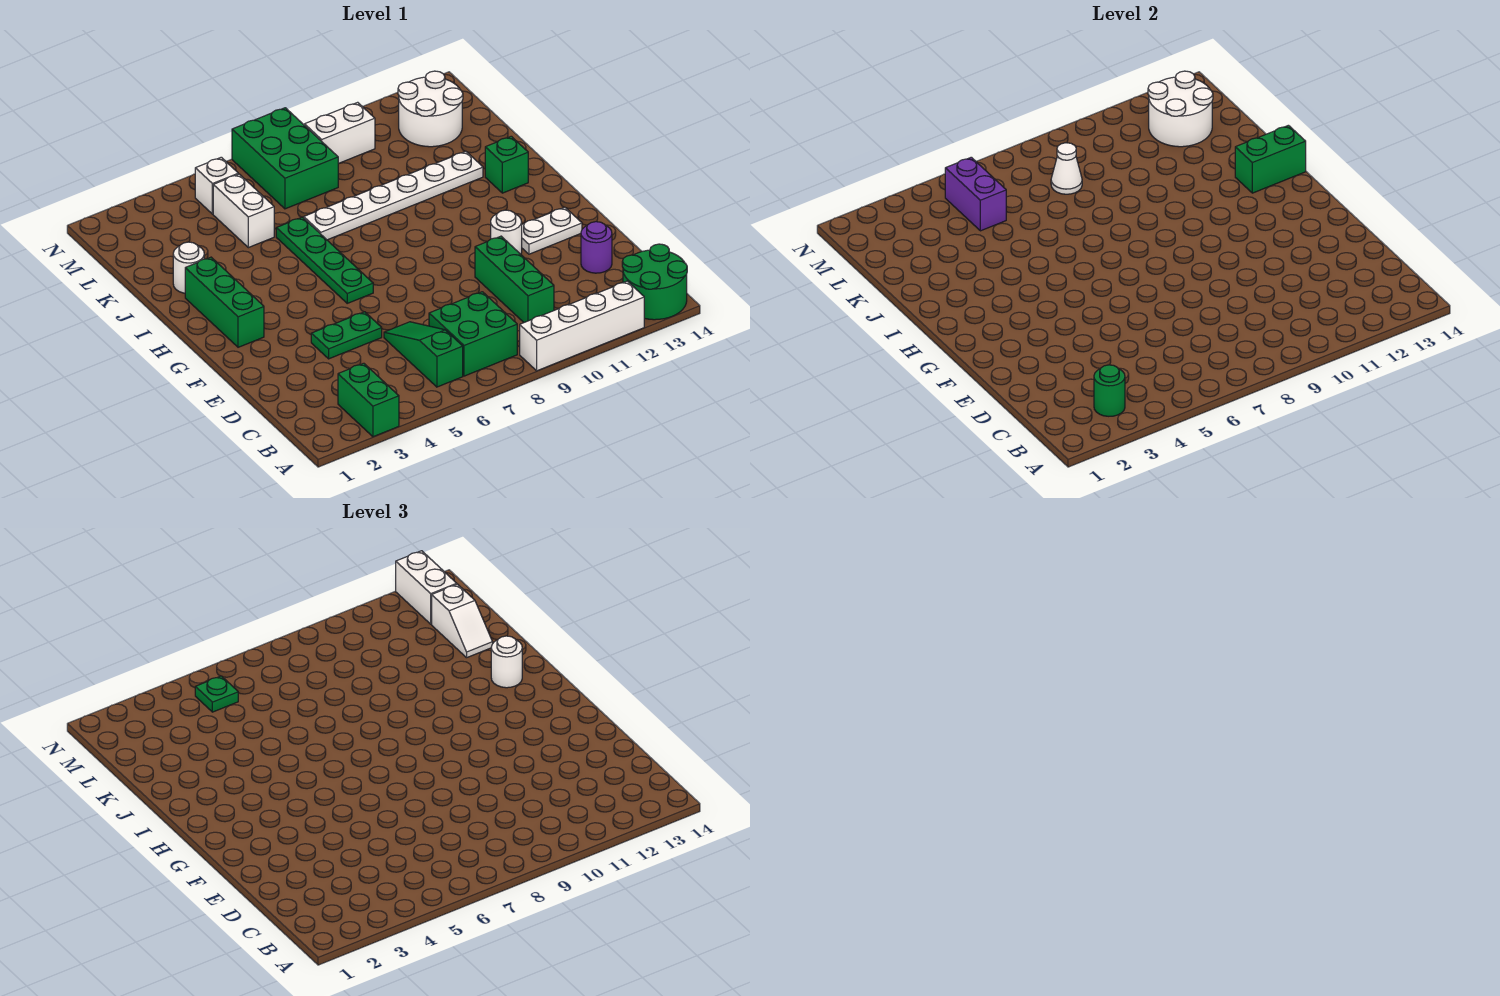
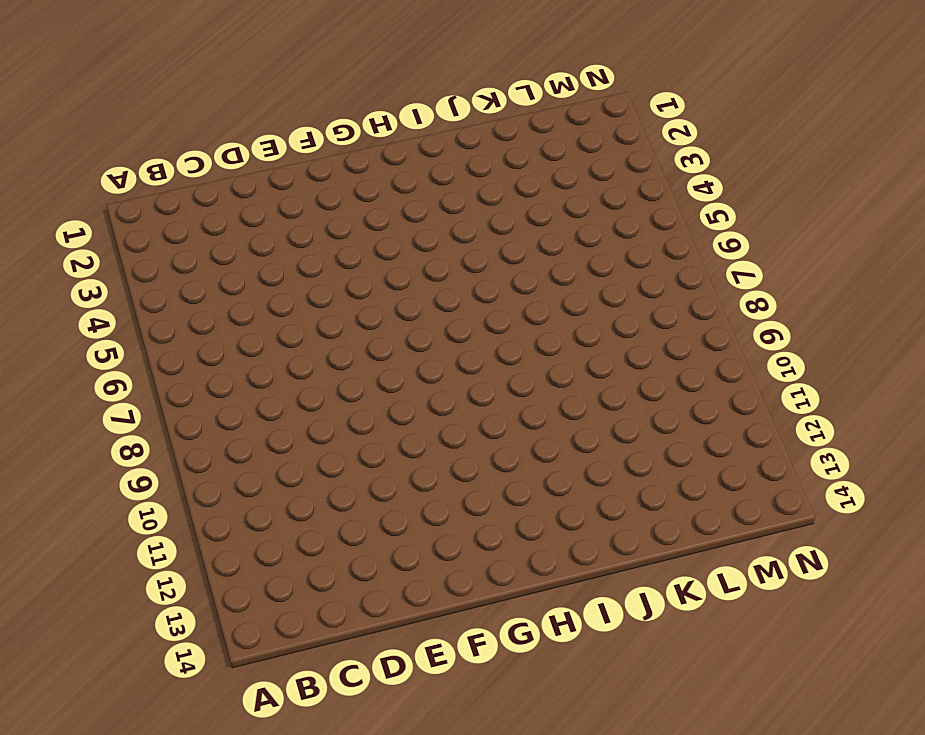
none -> green brick A3:B3 level 1
none -> white brick A9:A12 level 1
none -> green round brick A13:B14 level 1

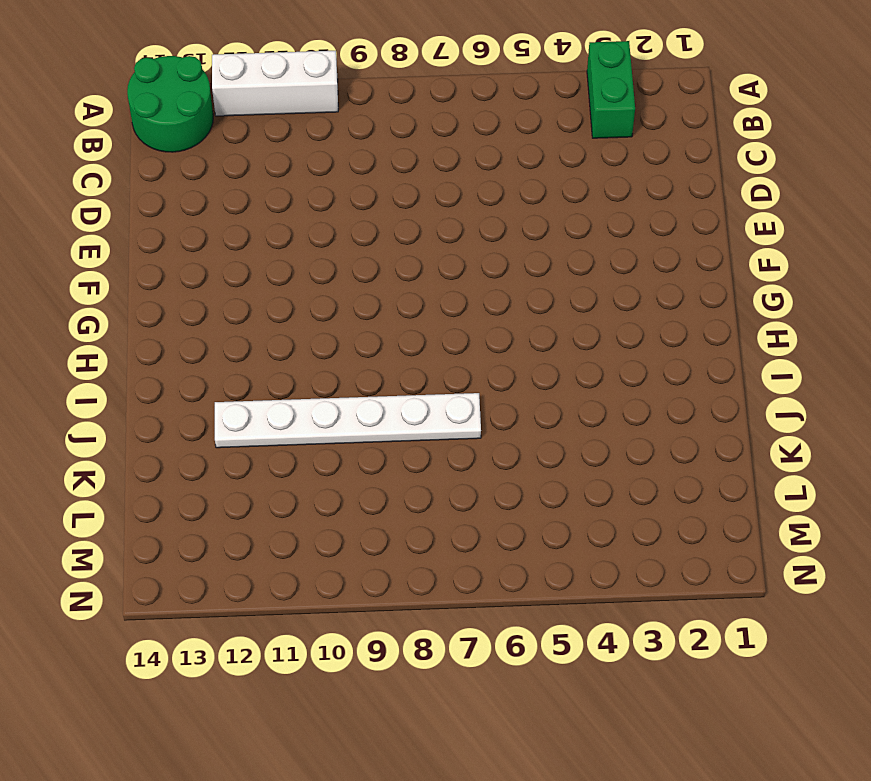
white brick A10:A12 level 1 -> white brick A9:A12 level 1
none -> green slope B6:D6 level 1 top B
none -> green brick B7:C8 level 1
none -> green brick C10:E10 level 1

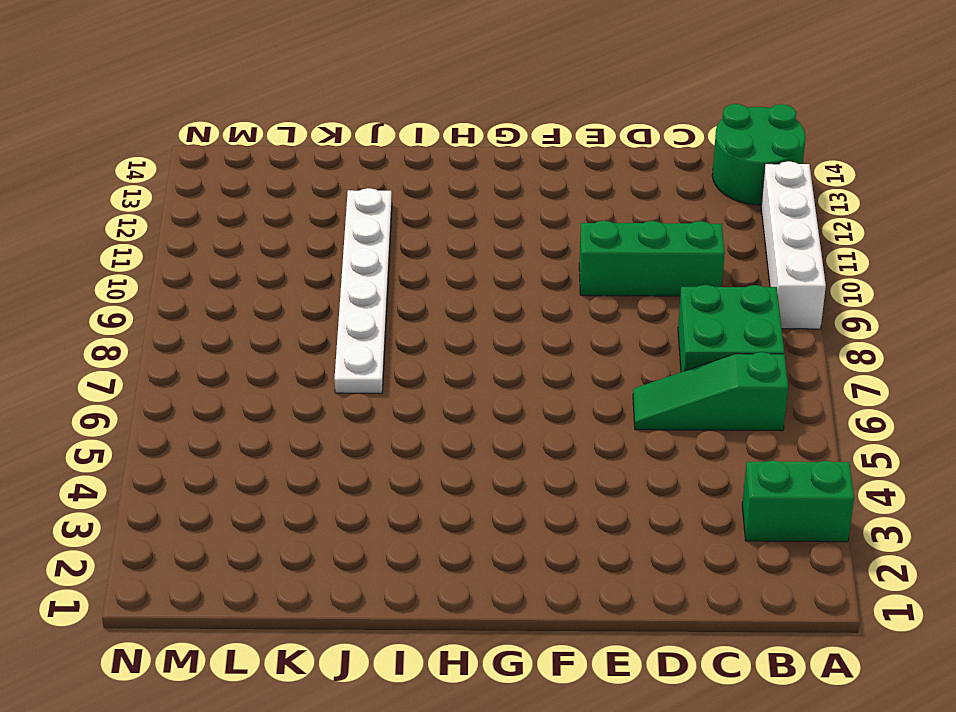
none -> purple round brick D13 level 1
none -> green plate E4:E5 level 1
none -> white round brick F11 level 1

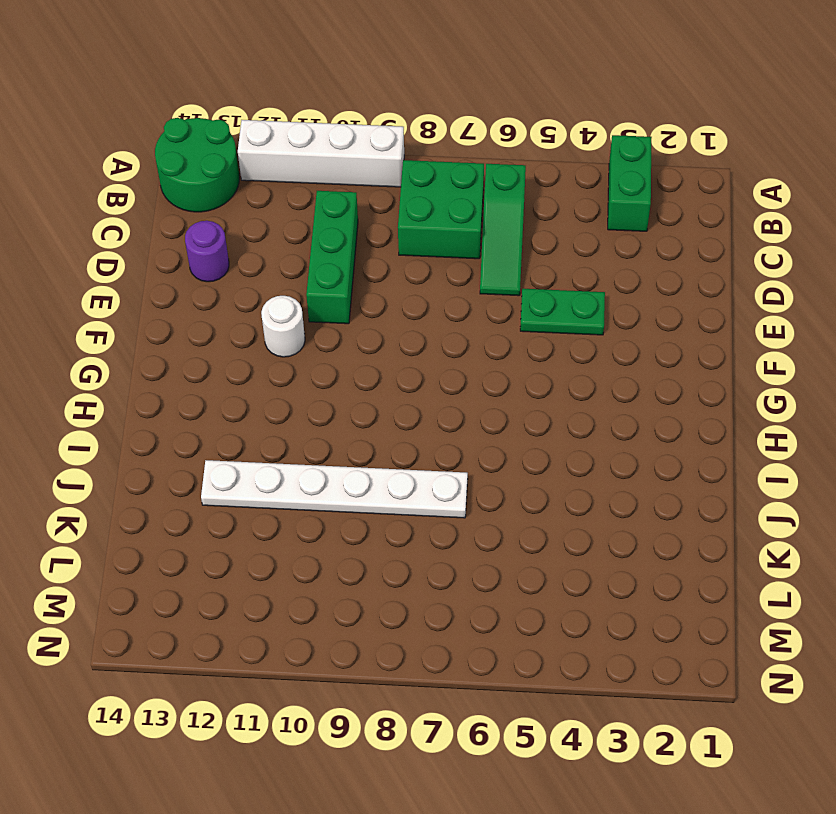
none -> white plate F12:F13 level 1
none -> green brick G2:I2 level 1
none -> green plate G6:J6 level 1

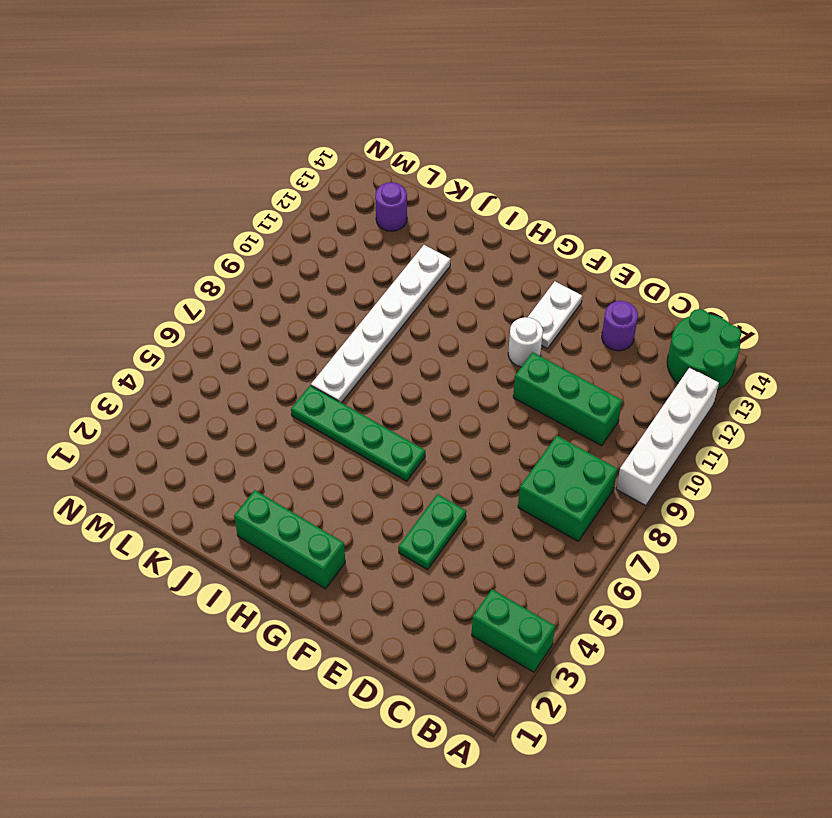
purple round brick L13 level 1 -> white round brick L12:M13 level 1
none -> green slope B6:D6 level 1 top B
none -> green brick I13 level 1
none -> white round brick J2 level 1

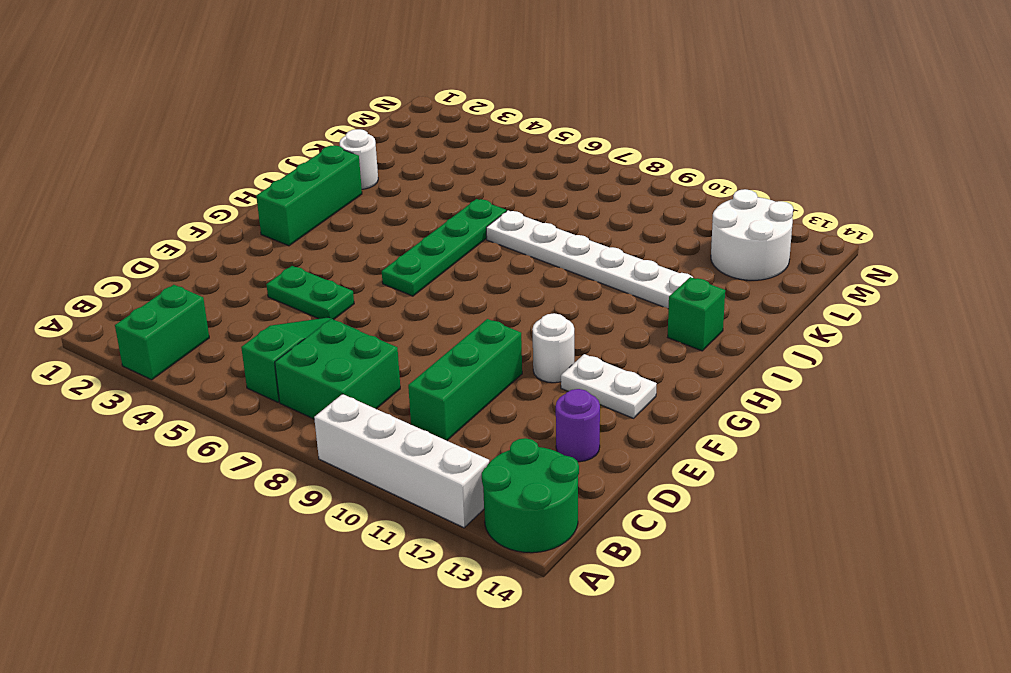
none -> white brick K5:L5 level 1
none -> green brick L7:N8 level 1
none -> white brick M5 level 1

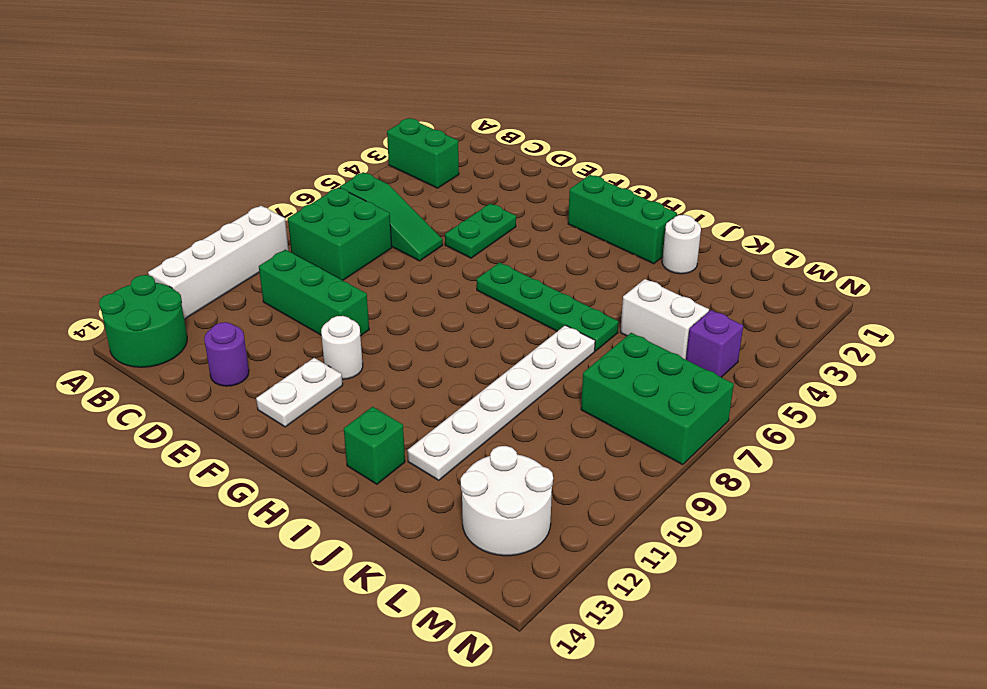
purple brick M5 level 1 -> white brick M5 level 1
none -> white brick M9:M10 level 1
none -> green round brick B3 level 2
none -> green brick I13:I14 level 2

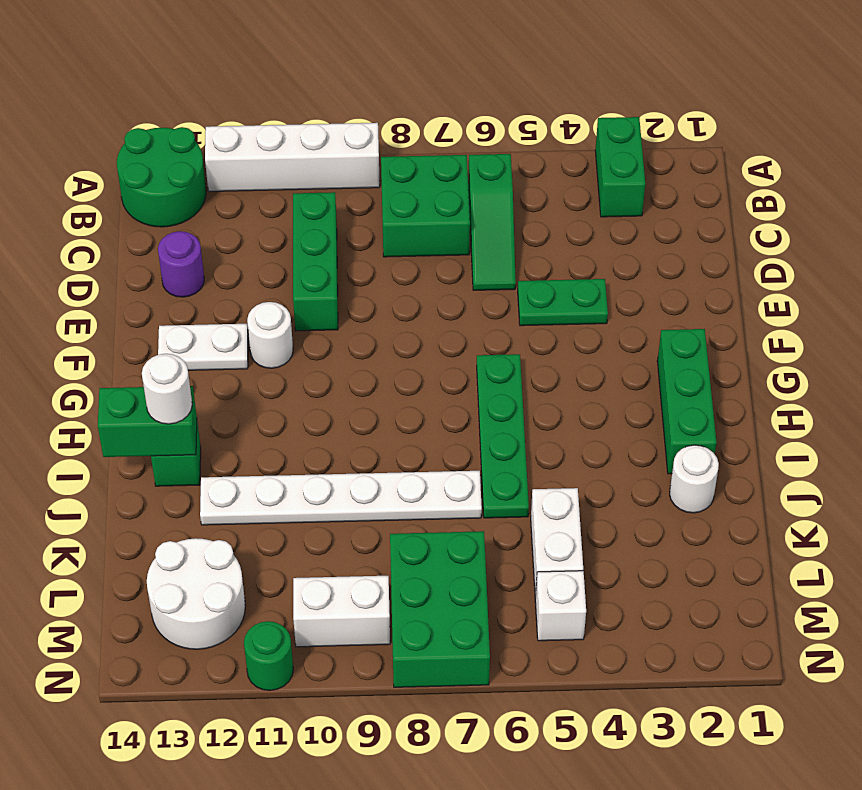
green round brick N11 level 1 -> green round brick B3 level 2
none -> purple brick L5:M5 level 2
none -> white cone L8 level 2
none -> white round brick L12:M13 level 2

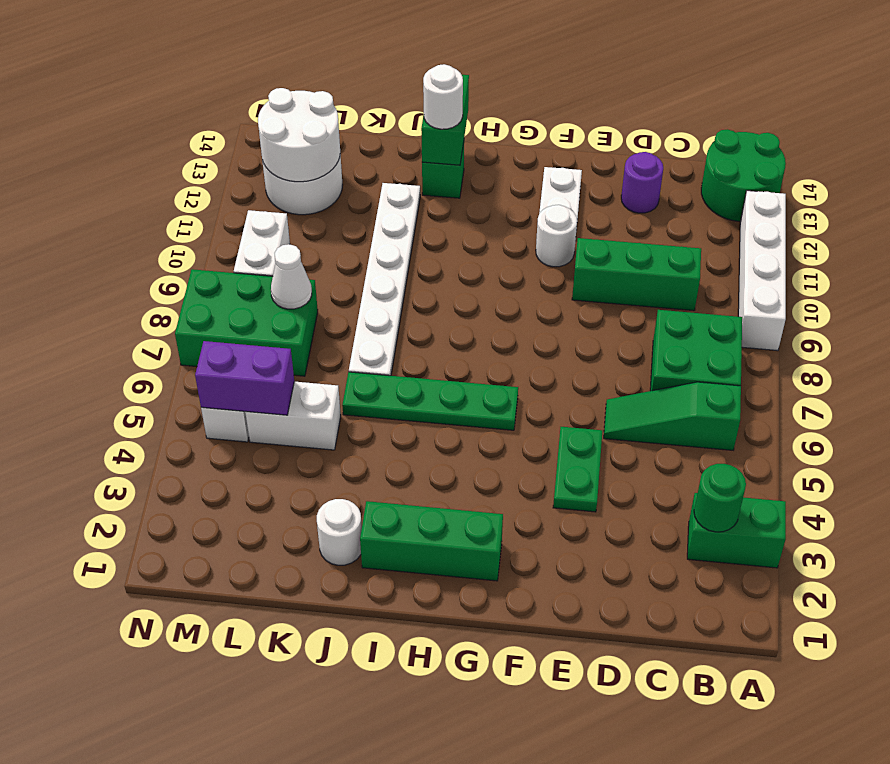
none -> white slope K13:L13 level 3 top L
none -> green plate M5 level 3
none -> white brick M13:N13 level 3

